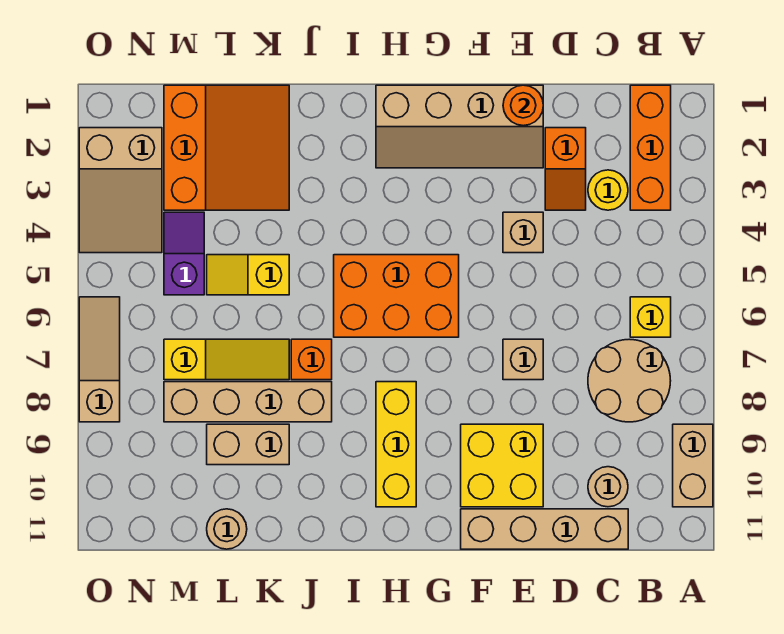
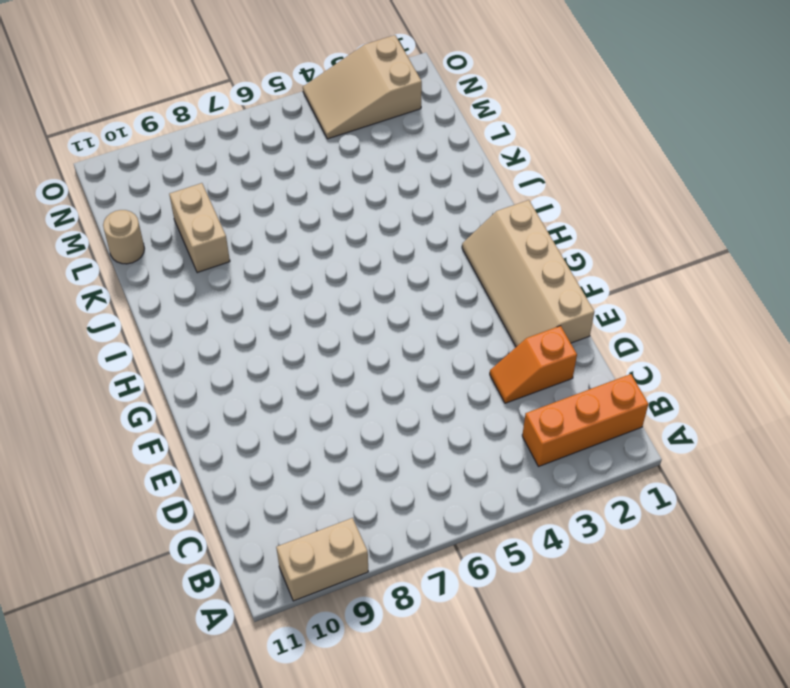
none -> yellow brick B6 level 1
none -> tan round brick B7:C8 level 1
none -> yellow round brick C3 level 1

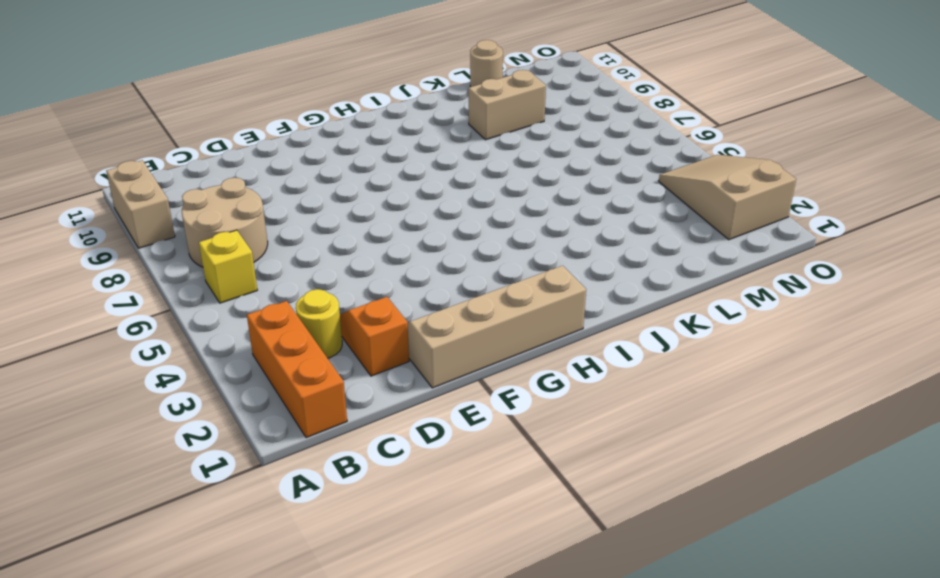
none -> tan round brick C10 level 1
none -> tan brick C11:F11 level 1
none -> tan brick E4 level 1

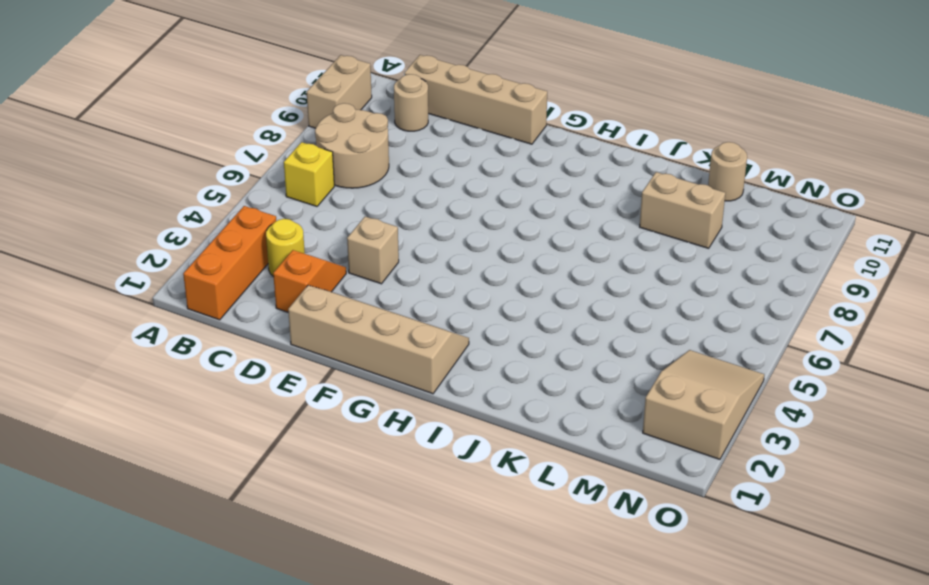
none -> tan brick E7 level 1
none -> yellow brick E9:F10 level 1
none -> orange brick G5:I6 level 1

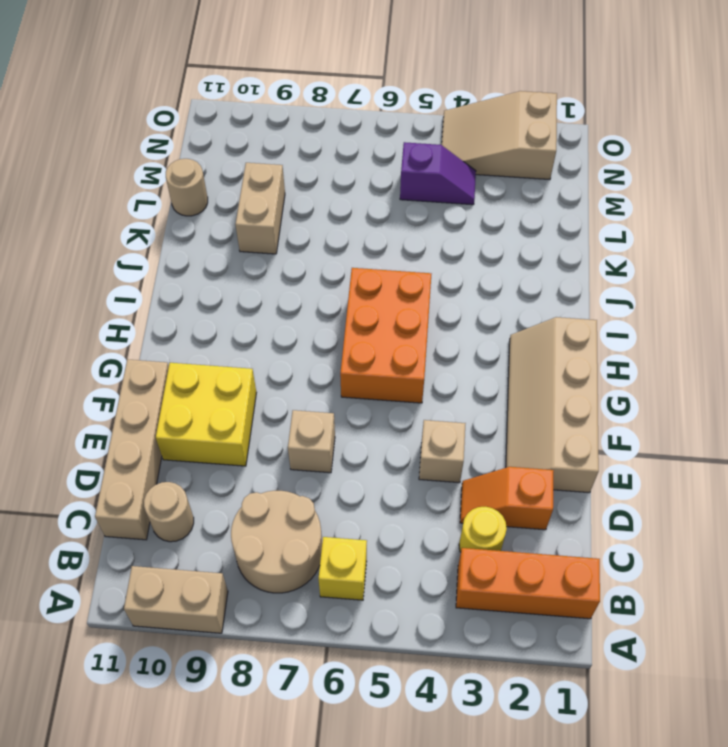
none -> yellow brick H8:H10 level 1
none -> orange brick J7 level 1
none -> tan brick J8:M8 level 1

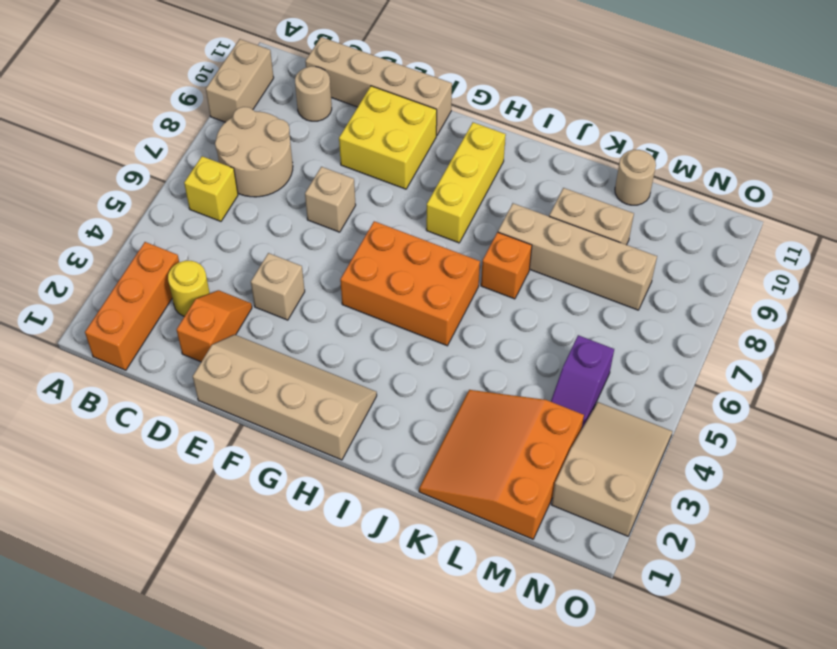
none -> yellow slope K5:L5 level 1 top K
none -> yellow slope K7:M7 level 1 top M
none -> tan slope O6:O8 level 1 top 8

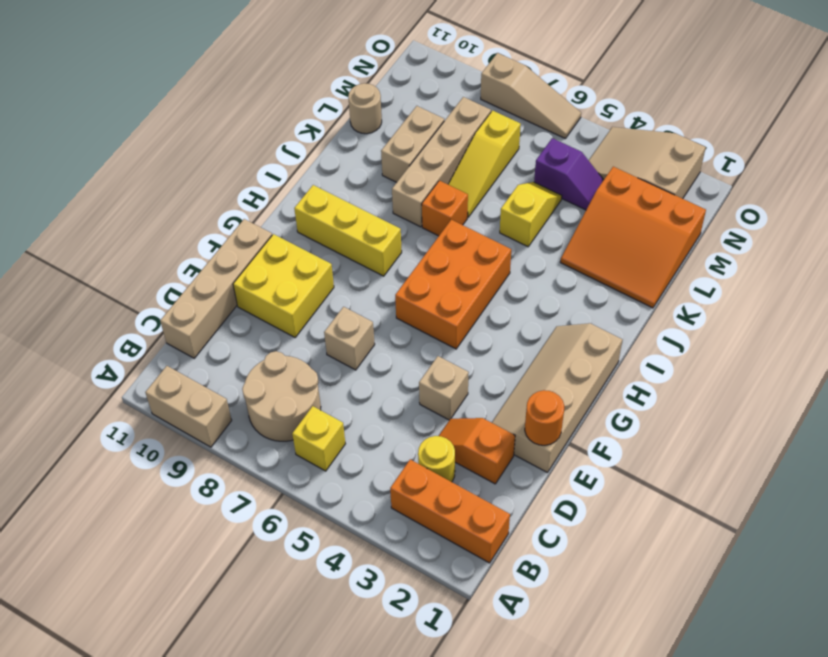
none -> tan round brick C10 level 1

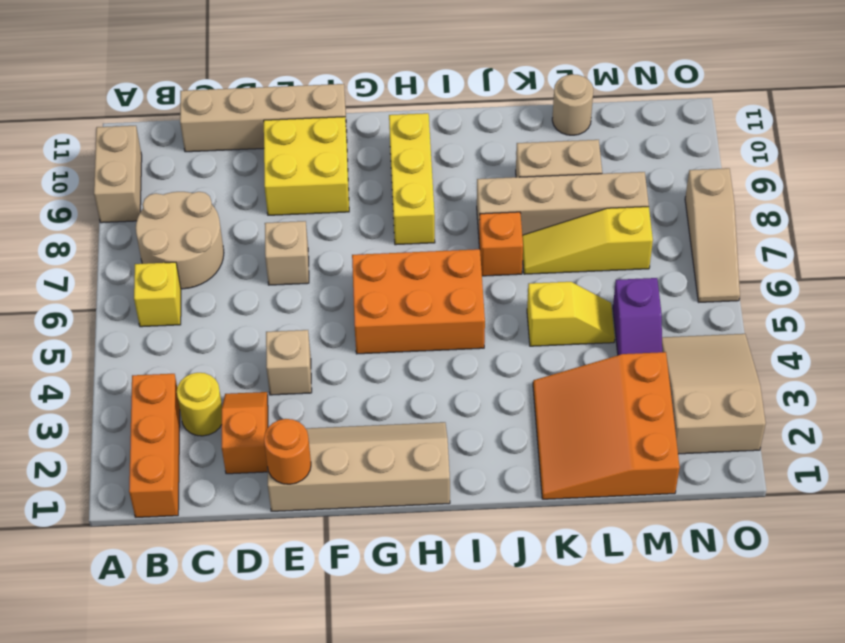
none -> tan round brick C10 level 1

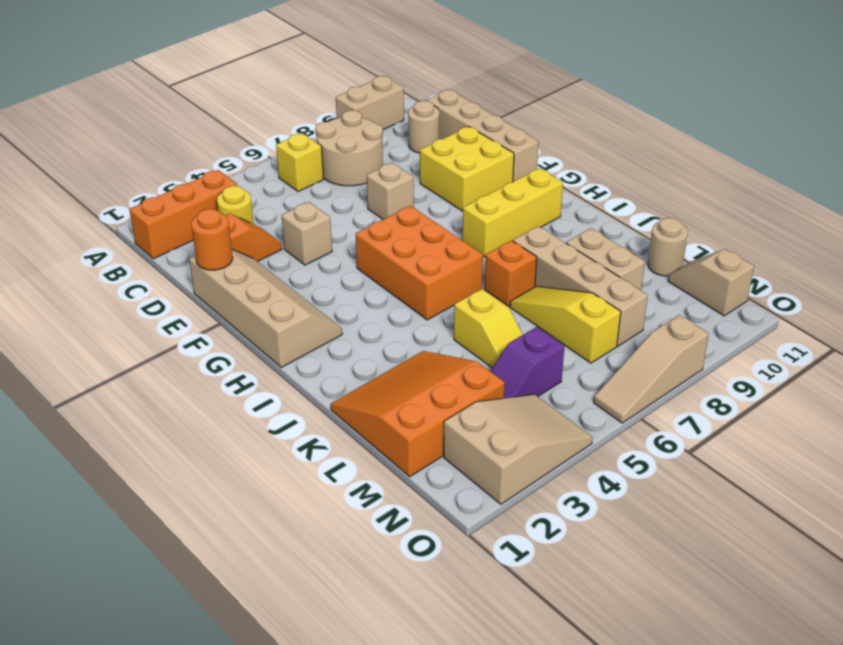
tan slope M11:N11 level 1 top N -> none

